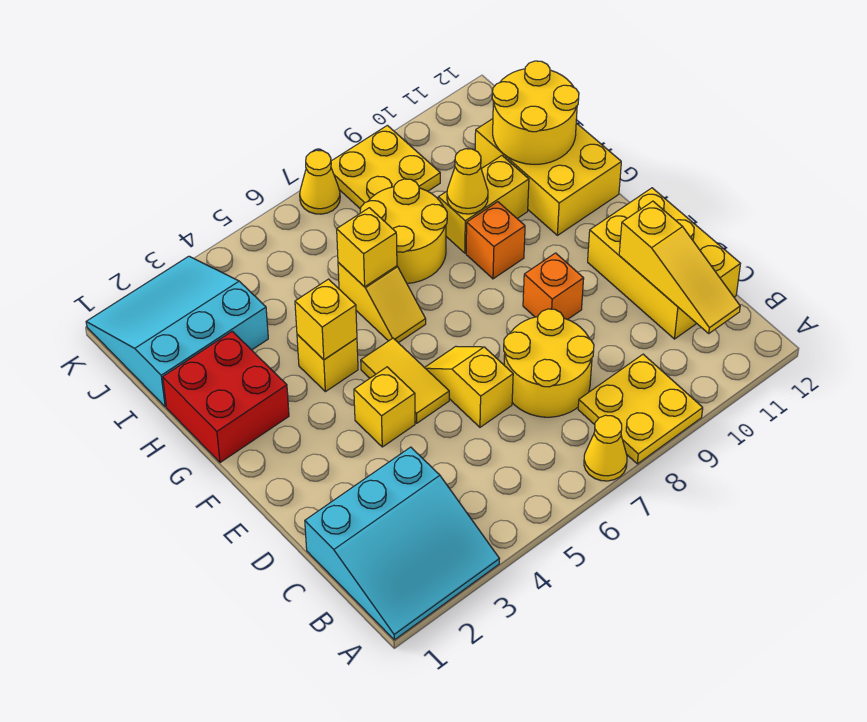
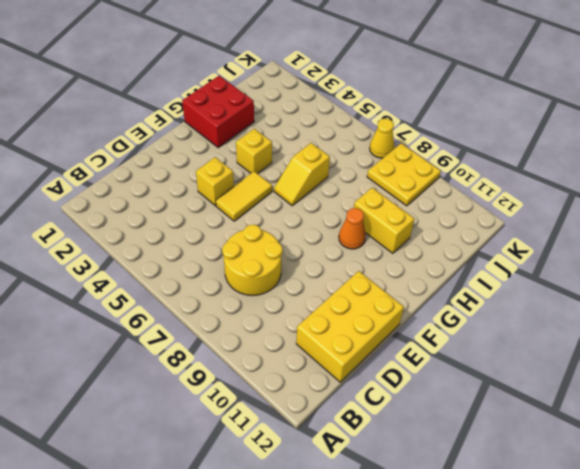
orange cone G9 level 1 -> orange brick G9 level 1
none -> cyan slope A1:C3 level 1 top C
none -> yellow cone A7 level 1
none -> yellow plate A8:B9 level 1

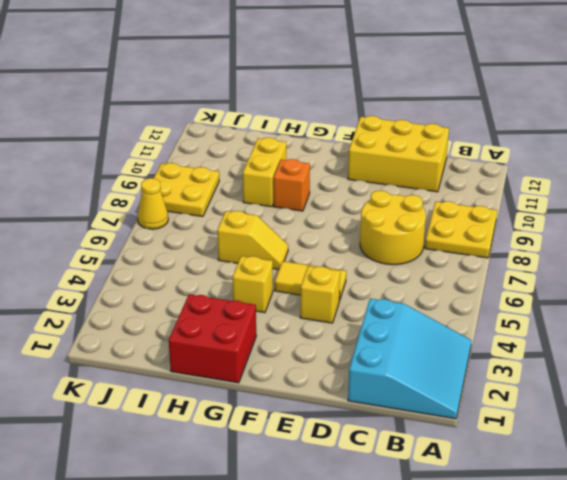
none -> yellow cone A7 level 1
none -> yellow slope D6:E6 level 1 top D
none -> orange brick E9 level 1

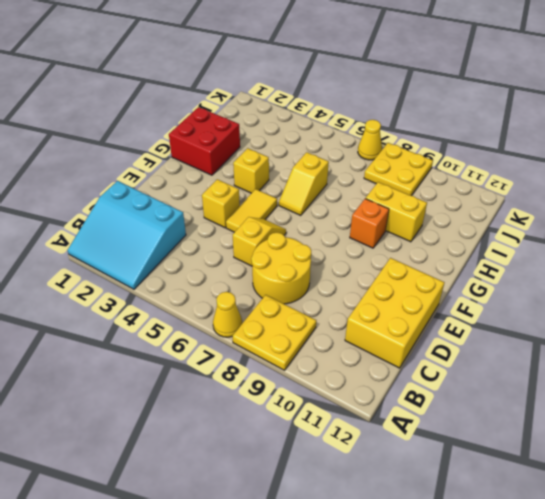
none -> orange brick E9 level 1
none -> yellow brick G11:I12 level 1
none -> yellow round brick H7:I8 level 1

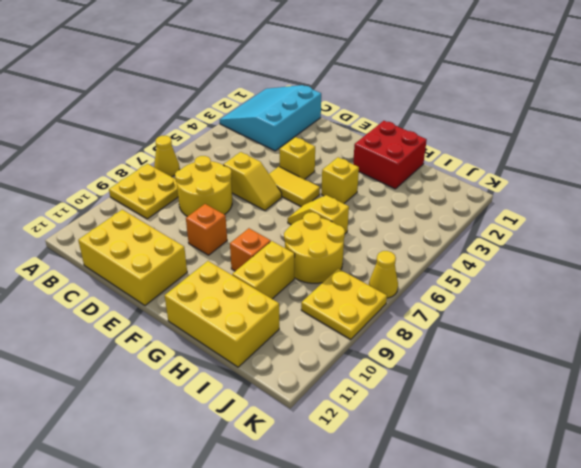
none -> cyan slope I1:K3 level 1 top I
none -> yellow slope B11:D11 level 2 top D
none -> yellow brick G4 level 2

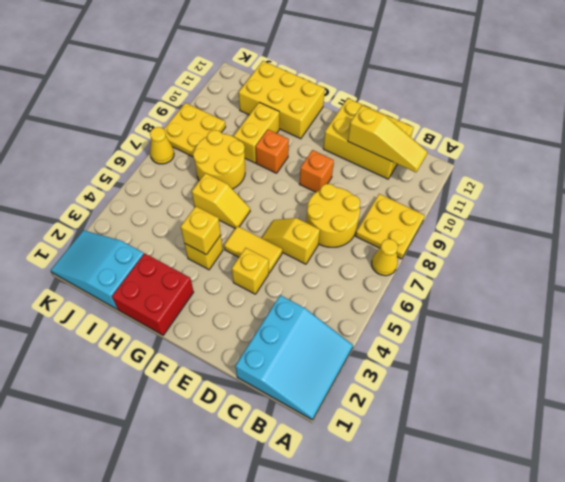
cyan slope I1:K2 level 1 top I -> cyan slope I1:K3 level 1 top I
none -> yellow brick H6 level 2
none -> yellow cone H9 level 2
none -> yellow round brick H11:I12 level 2

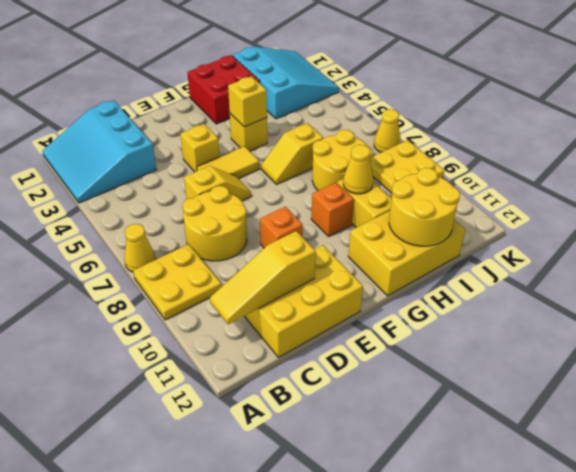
none -> yellow brick H6 level 2

